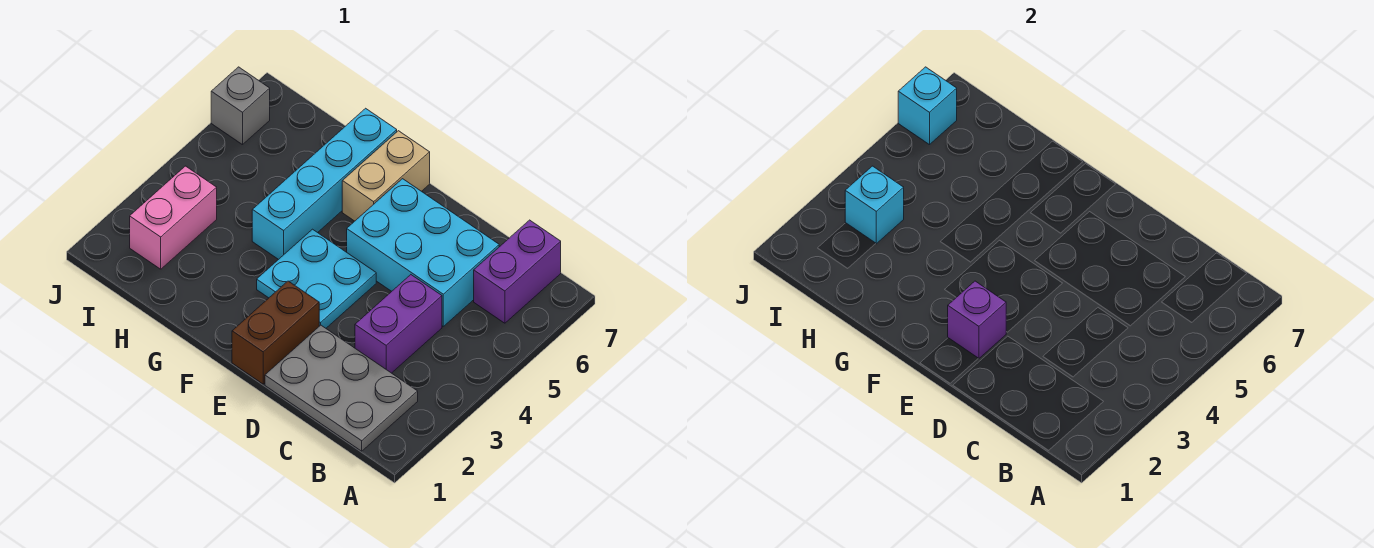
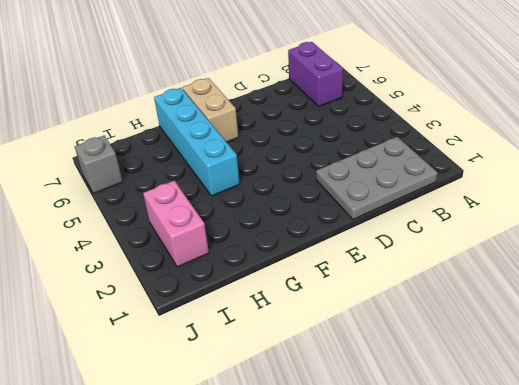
none -> purple brick C3:C4 level 1
none -> cyan brick C5:E6 level 1
none -> brown brick E1:E2 level 1

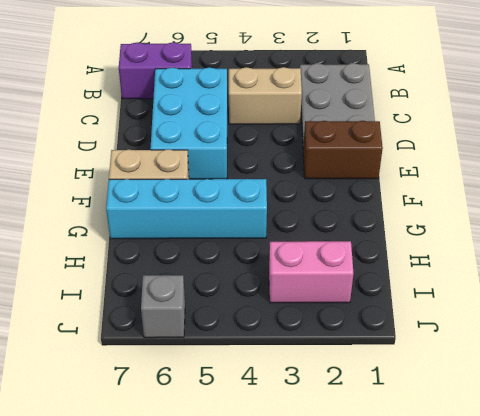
tan brick C3:C4 level 1 -> purple brick C3:C4 level 1
none -> cyan plate E3:F4 level 1
none -> purple brick E2 level 2
none -> cyan brick I3 level 2

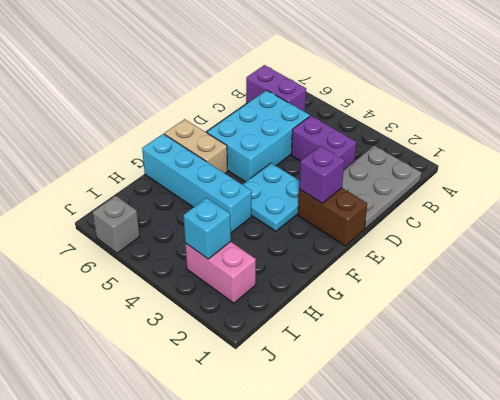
none -> cyan brick J6 level 2

